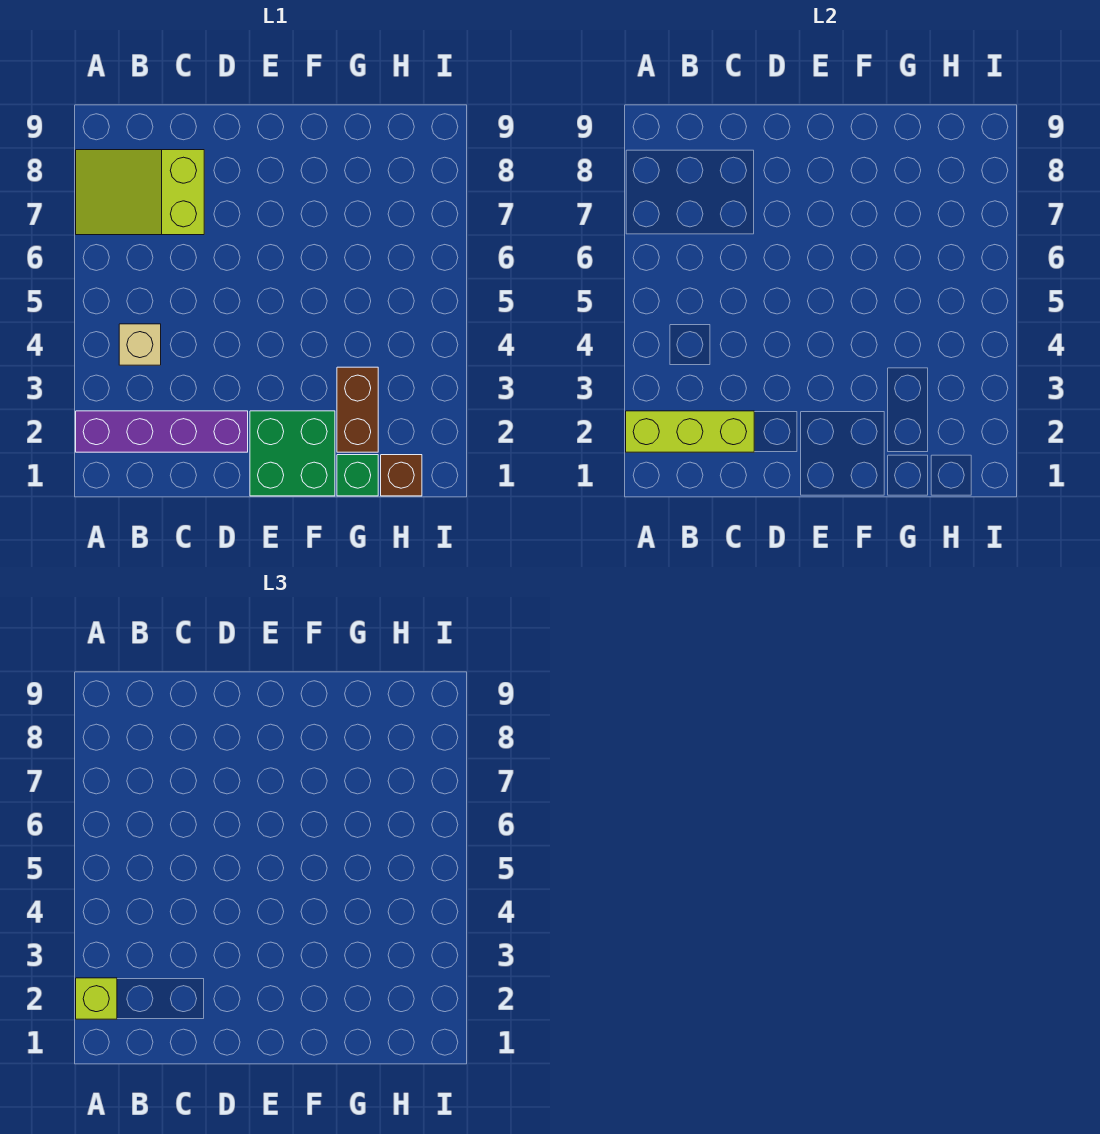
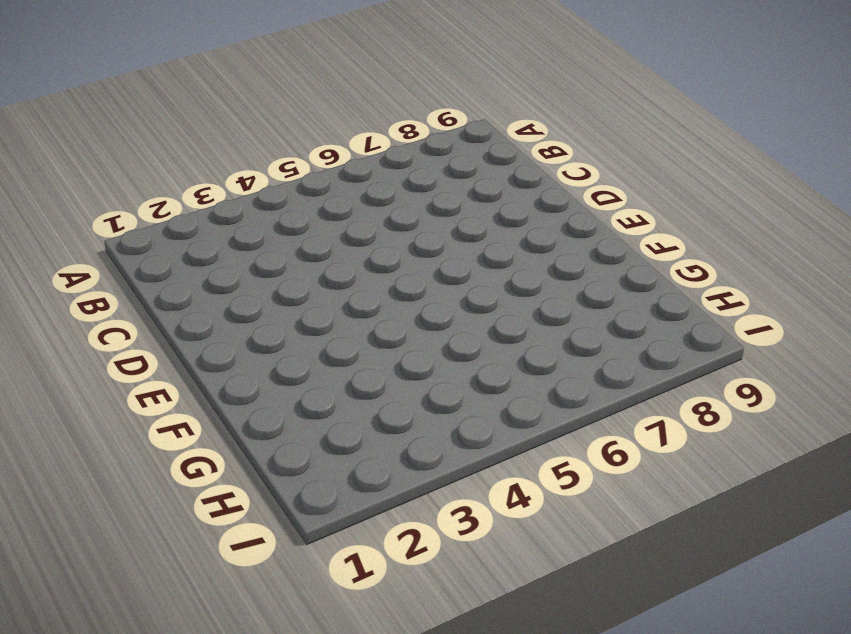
none -> purple brick A2:D2 level 1
none -> lime slope A7:C8 level 1 top C

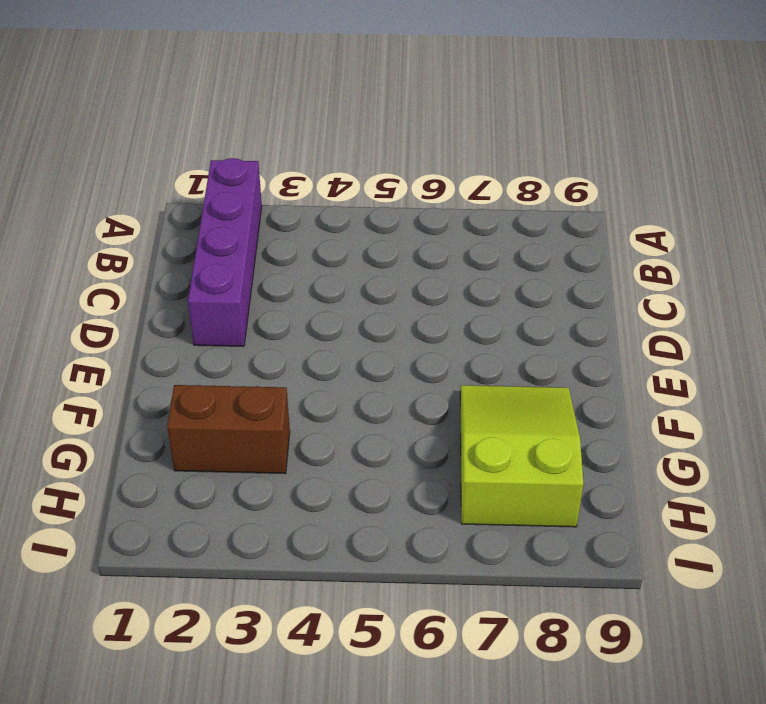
lime slope F7:H8 level 1 top H -> lime slope A7:C8 level 1 top C
none -> tan brick B4 level 1
none -> green brick E1:F2 level 1

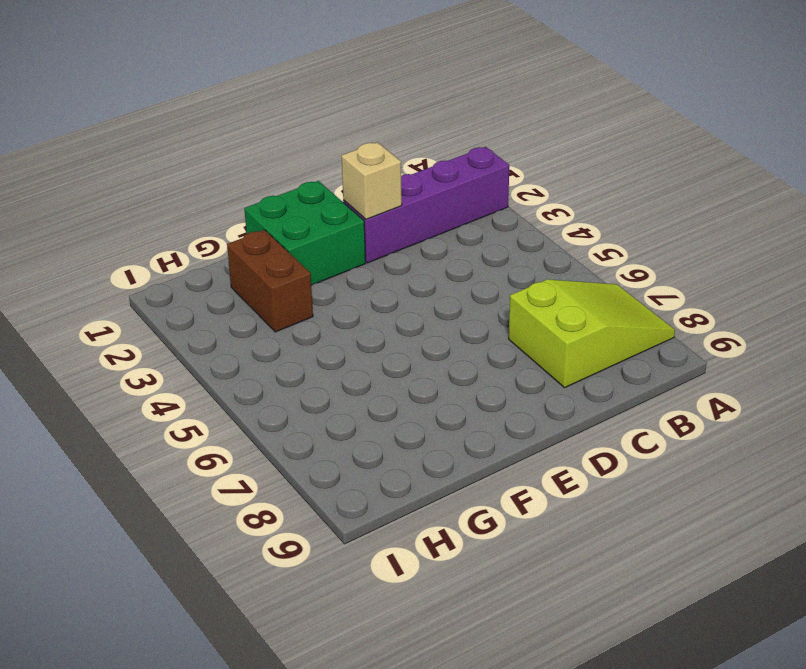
tan brick D2 level 2 -> tan brick B4 level 1
none -> green brick G1 level 1
none -> brown brick H1 level 1

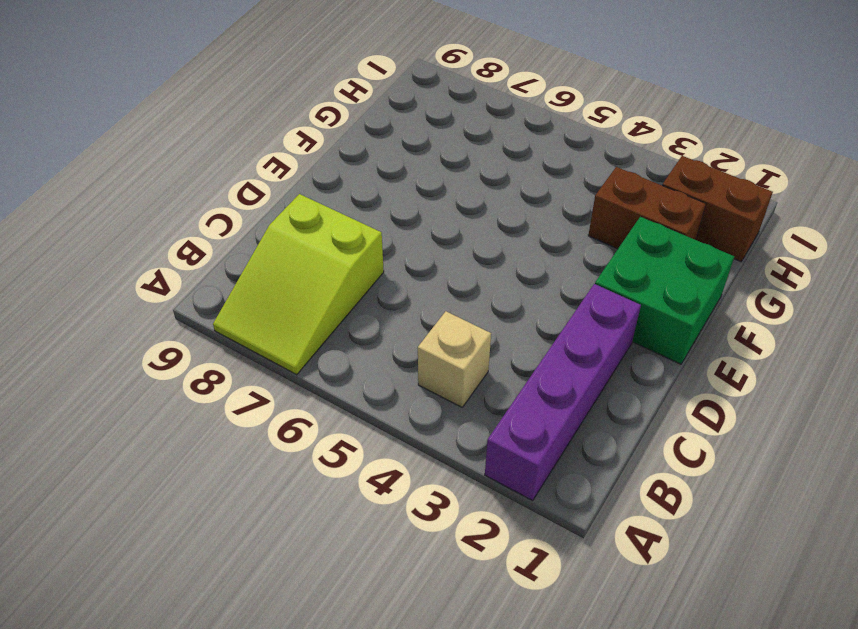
brown brick H1:H2 level 1 -> brown brick H1 level 1
none -> green brick G1 level 1
none -> lime brick A2:C2 level 2

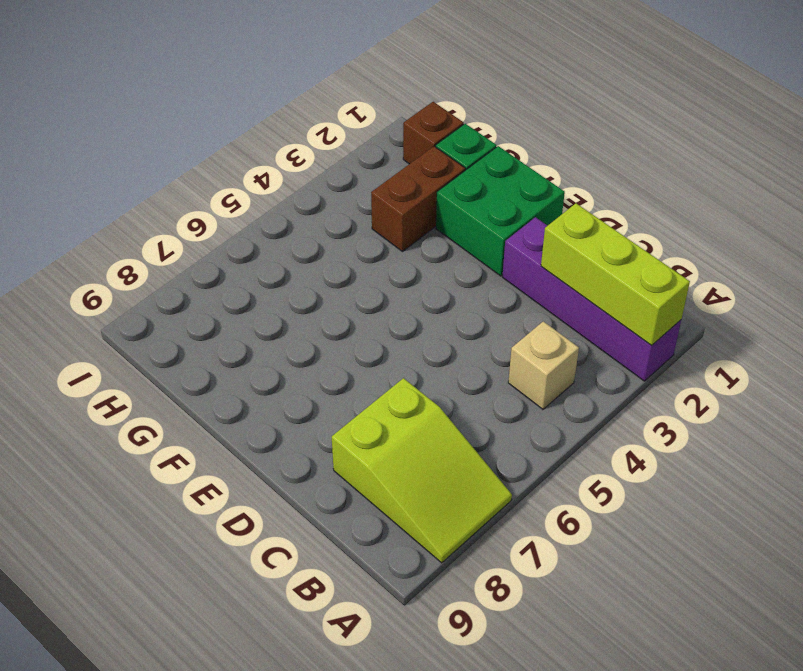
none -> lime brick A2 level 3

